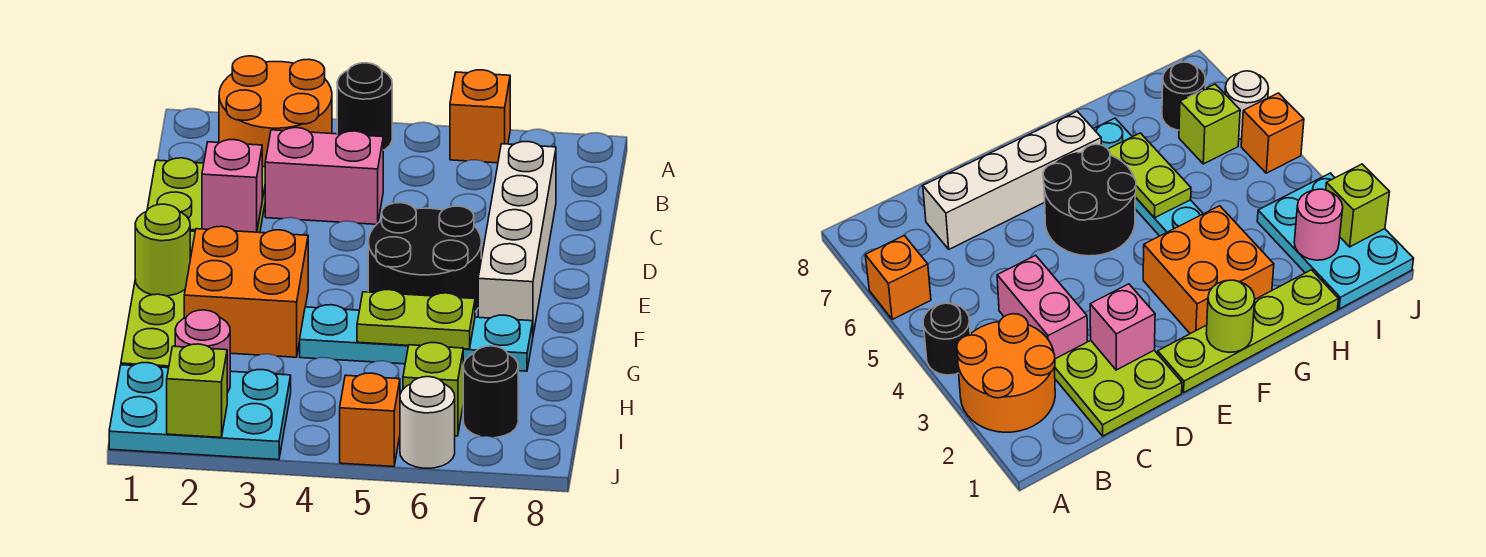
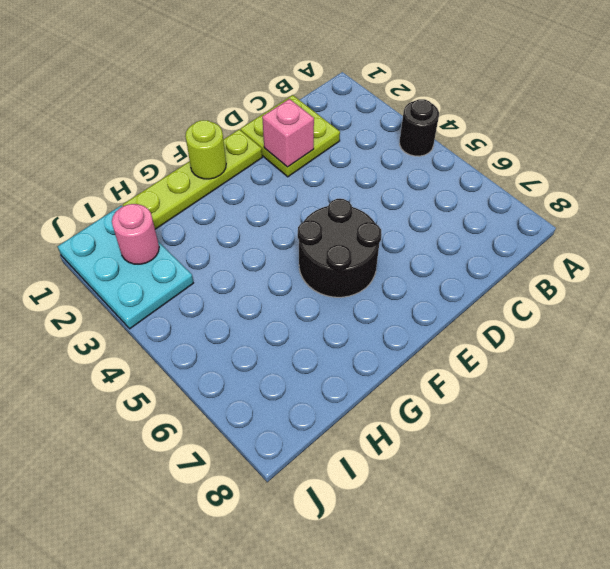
none -> orange round brick A2:B3 level 1
none -> orange brick A6 level 1
none -> pink brick C3:C4 level 1

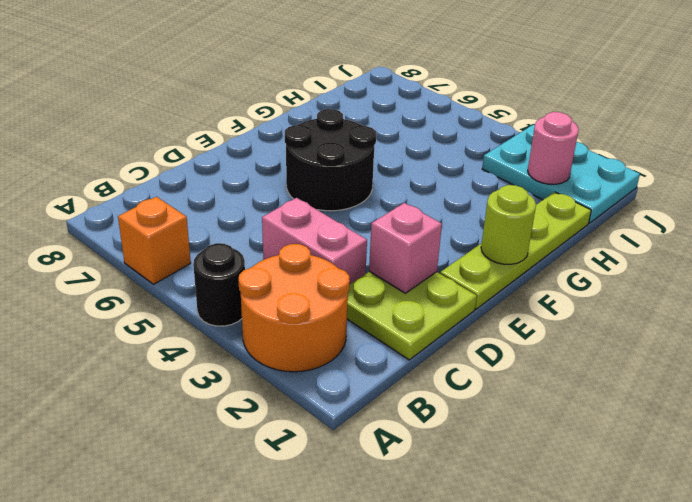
none -> white brick C7:F7 level 1
none -> orange brick F2:G3 level 1
none -> cyan plate G4:G7 level 1

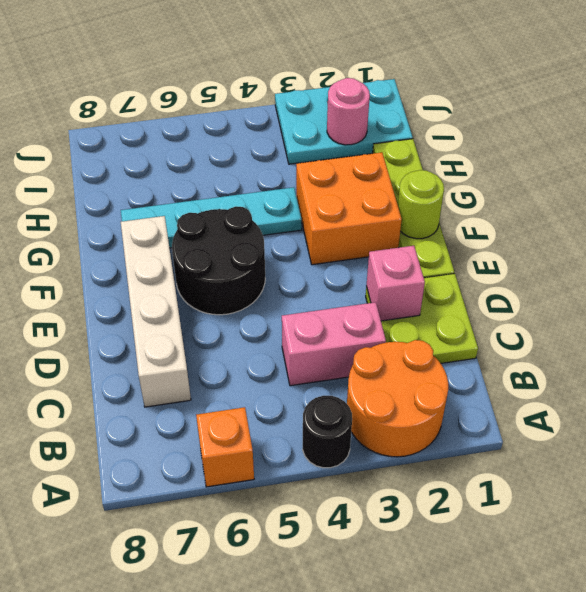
none -> lime brick I6 level 1
none -> black round brick I7 level 1
none -> orange brick J5 level 1

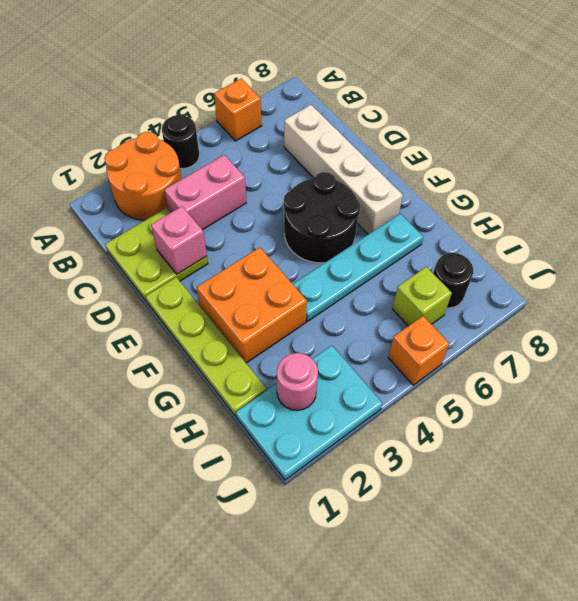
none -> white round brick J6 level 1
none -> lime round brick F1 level 2
none -> lime plate G5:G6 level 2

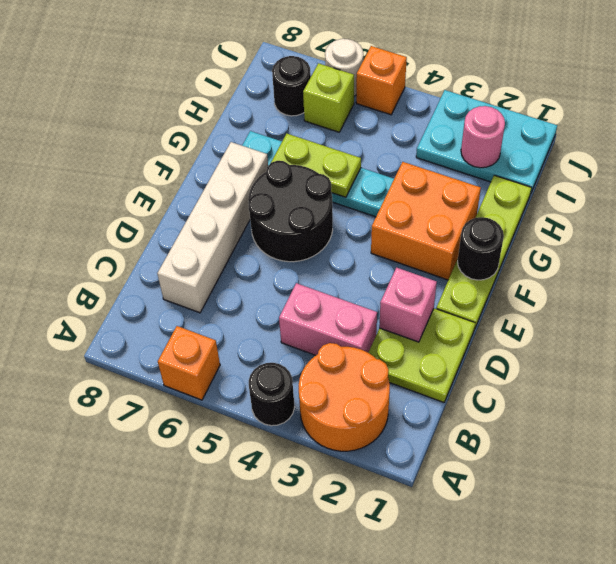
black round brick F1 level 2 -> lime round brick F1 level 2
none -> lime brick J2 level 2

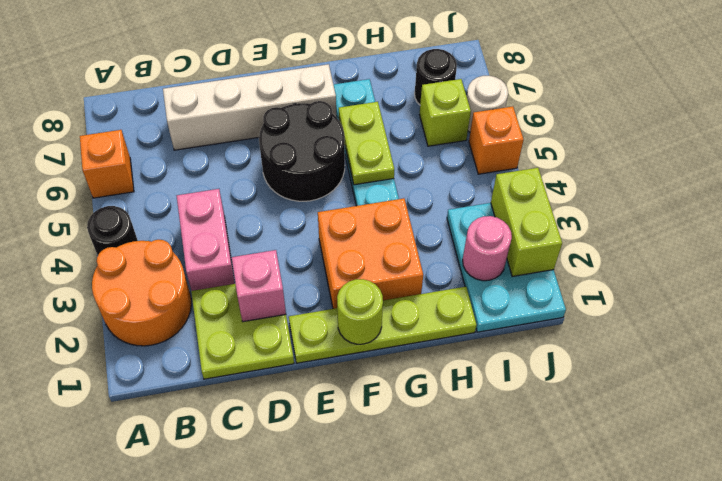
lime brick J2:J3 level 2 -> lime brick J2 level 2

